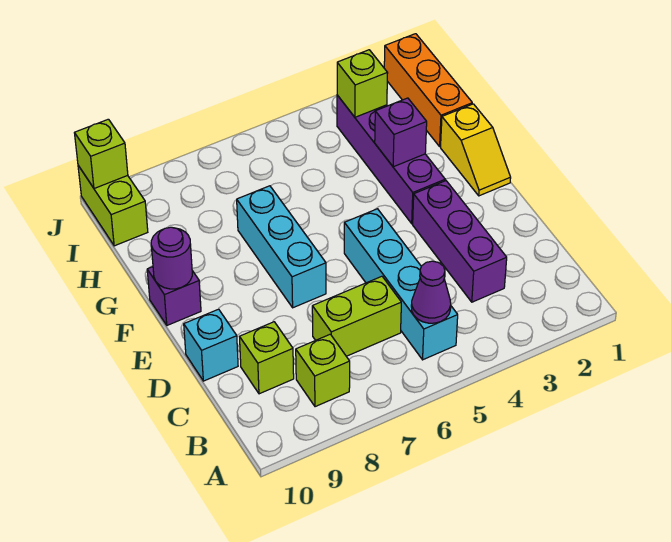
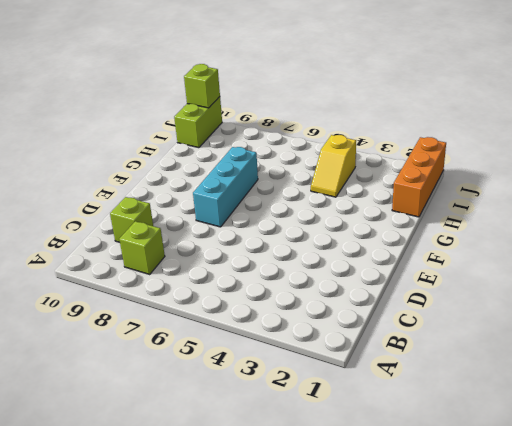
yellow slope H4:I4 level 1 top I -> yellow slope F1:G1 level 1 top G
none -> cyan brick B5:E5 level 1
none -> purple brick C3:E3 level 1
none -> lime brick C6:C7 level 1

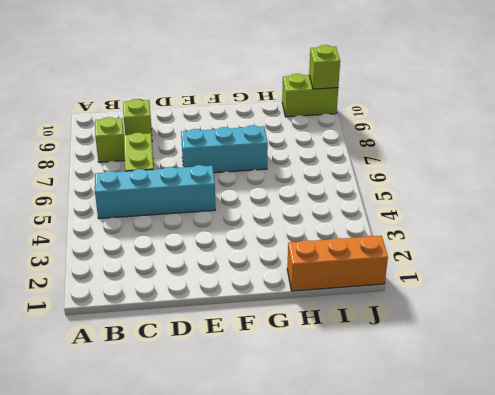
none -> purple brick C3:E3 level 1
none -> cyan brick D10 level 1
none -> yellow slope F1:G1 level 1 top G

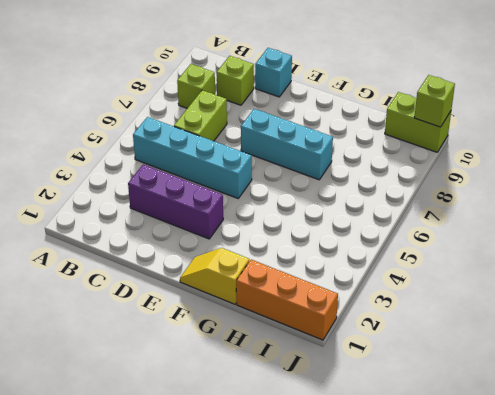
none -> purple brick F3:I3 level 1
none -> purple brick F10 level 1
none -> purple cone B5 level 2

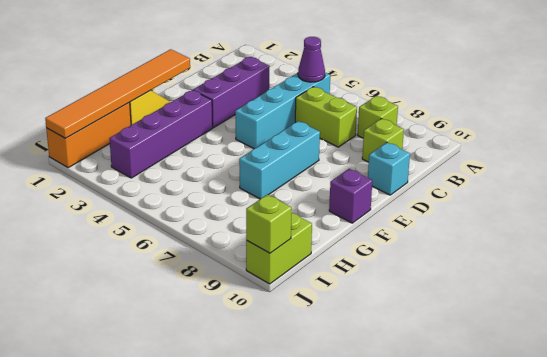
orange tile E1:J1 level 2 -> none
none -> purple round brick F10 level 2
none -> purple brick G3 level 2
none -> lime brick I3 level 2

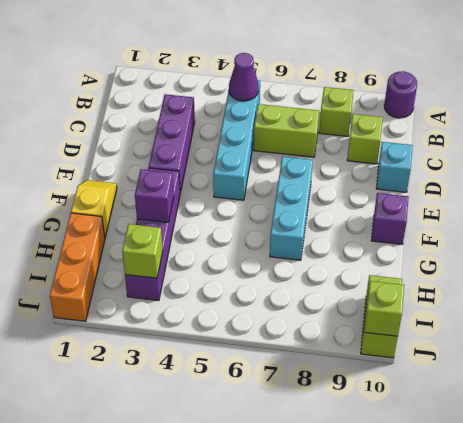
purple round brick A10 level 1 -> purple round brick F10 level 2

